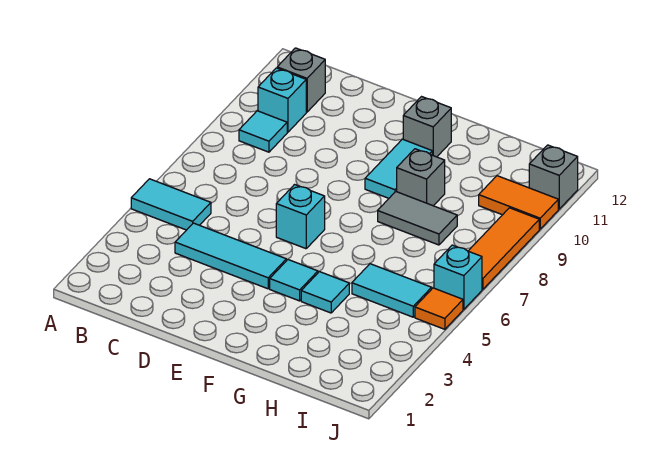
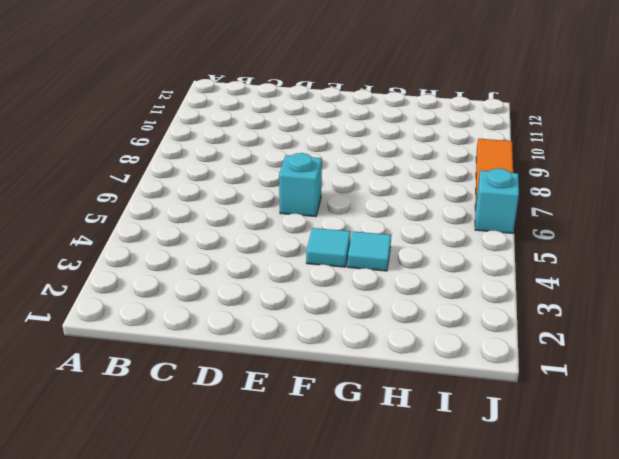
none -> cyan tile A5:B5 level 1
none -> cyan tile B9 level 1
none -> cyan brick B10 level 1

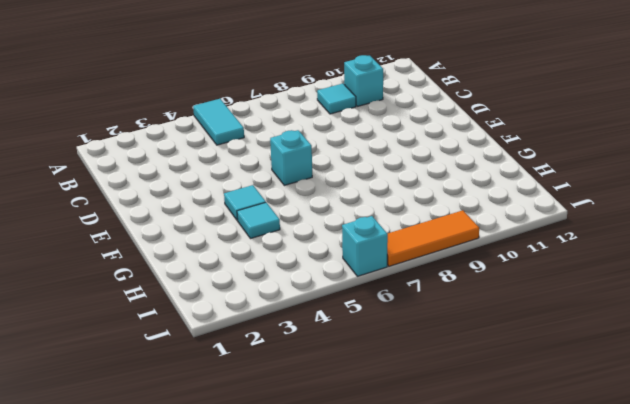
none -> grey brick B11 level 1
none -> cyan tile C4:E4 level 1
none -> cyan tile F9:F10 level 1

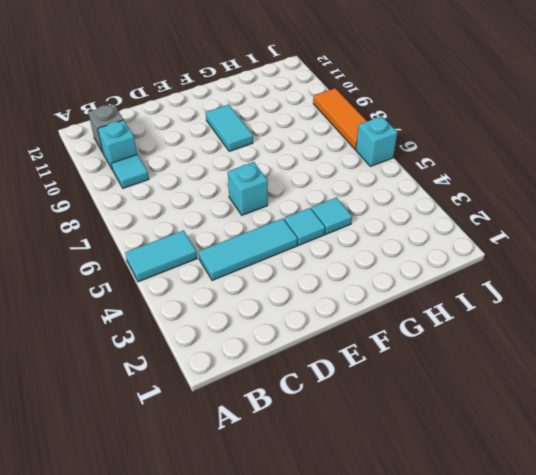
none -> grey brick F11 level 1
none -> grey tile G8:H8 level 1
none -> grey brick G9 level 1

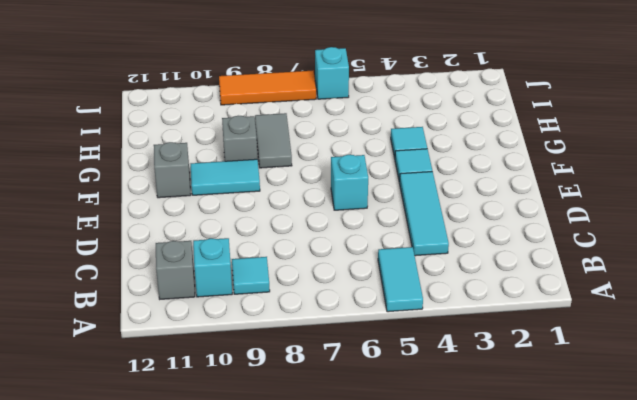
none -> cyan tile H5:I5 level 1
none -> orange tile I10:J10 level 1
none -> orange tile J5 level 1

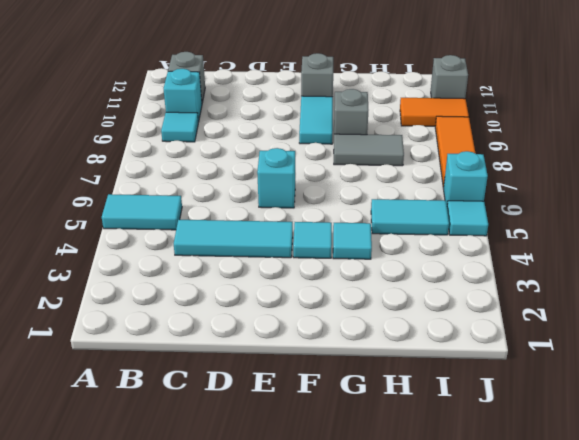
cyan tile J5 level 1 -> orange tile J5 level 1

